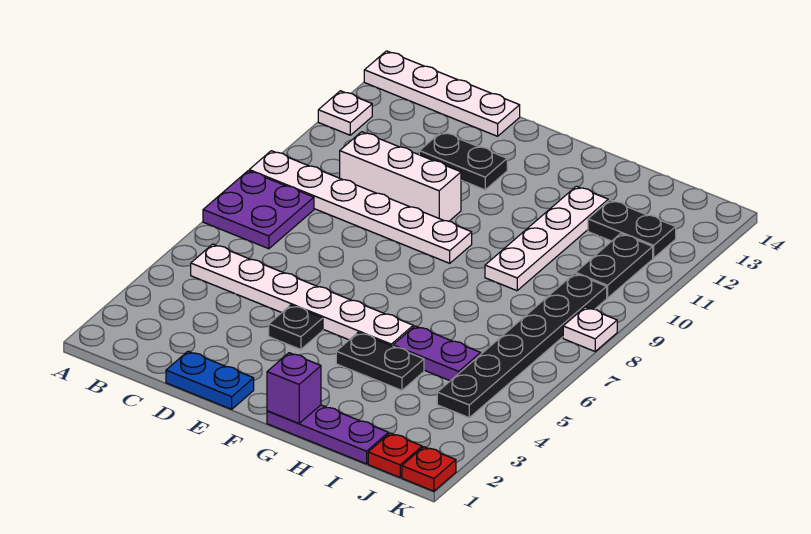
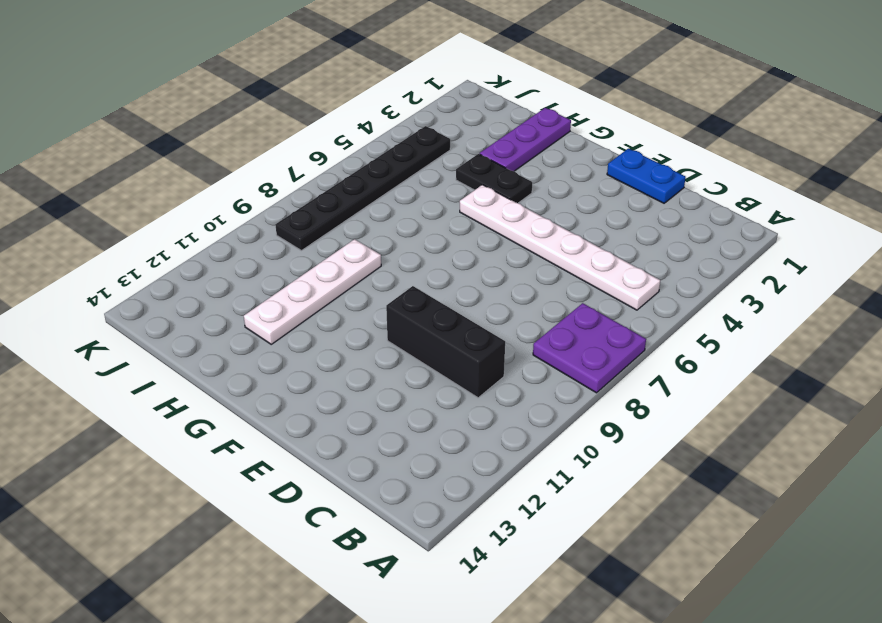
black brick C10:E10 level 1 -> white brick C10:E10 level 1
purple plate H1:H3 level 1 -> purple plate G1:I1 level 1
none -> white plate A9:F9 level 1
none -> white plate A12 level 1
none -> white plate A14:D14 level 1

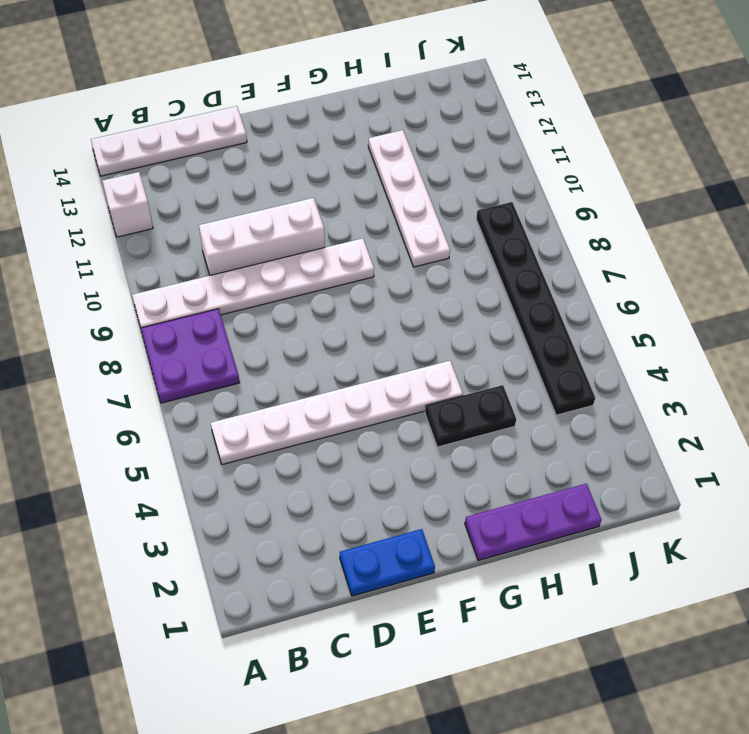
white brick A12 level 1 -> white plate A12 level 1
none -> black plate D12:E12 level 1
none -> black plate E4 level 1
none -> purple plate H5:I5 level 1

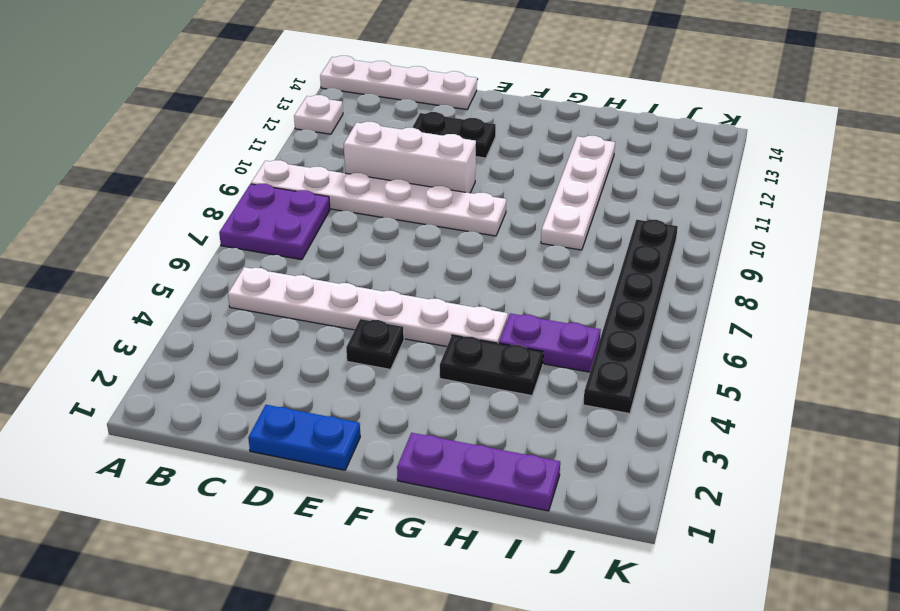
none -> black plate I12:J12 level 1
none -> red plate J1 level 1
none -> black plate J10:J11 level 1

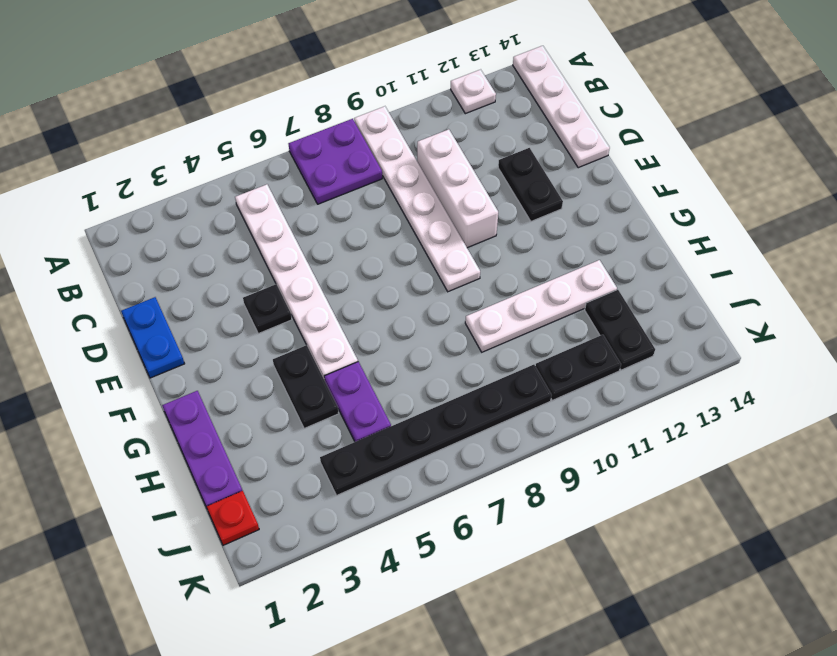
none -> red plate K1 level 1
none -> white plate K8 level 1
none -> purple brick G1 level 2

